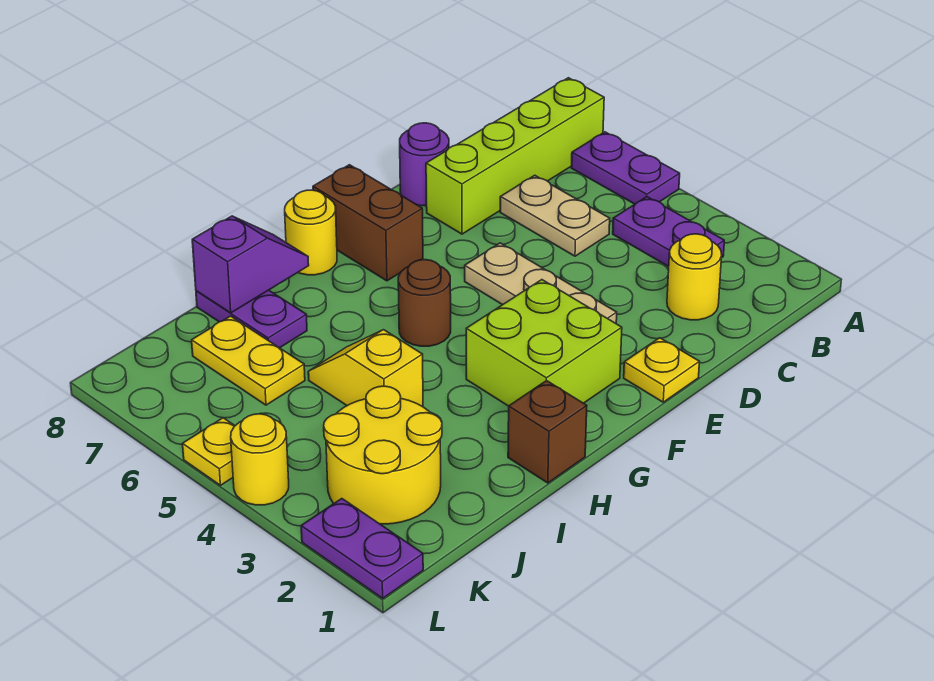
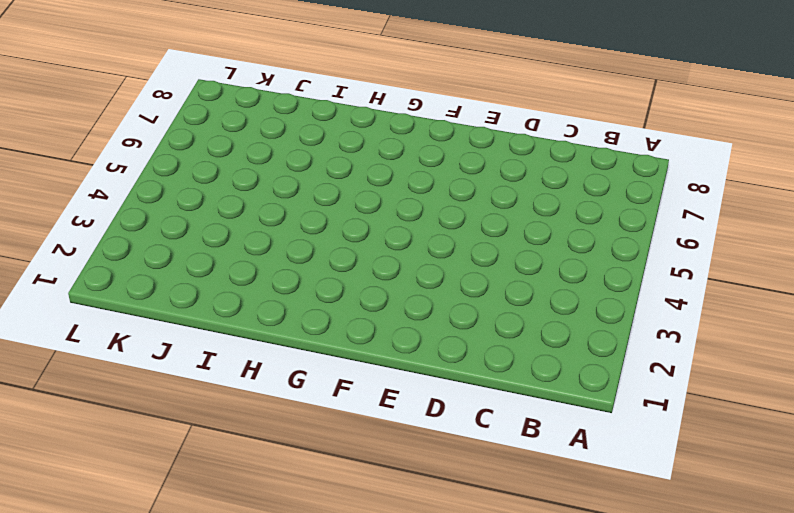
none -> purple plate A5:A6 level 1
none -> lime brick A7:D7 level 1
none -> purple plate B3:B4 level 1

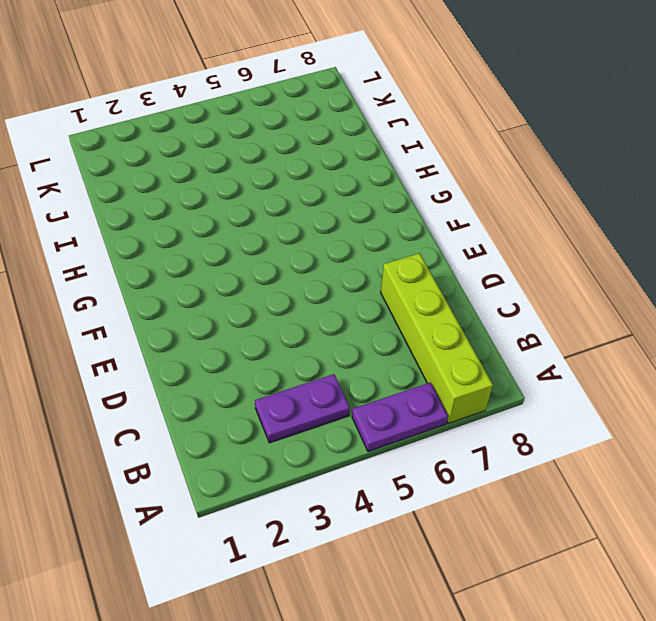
none -> yellow round brick C2 level 1
none -> tan plate C5:C6 level 1
none -> purple round brick D8 level 1

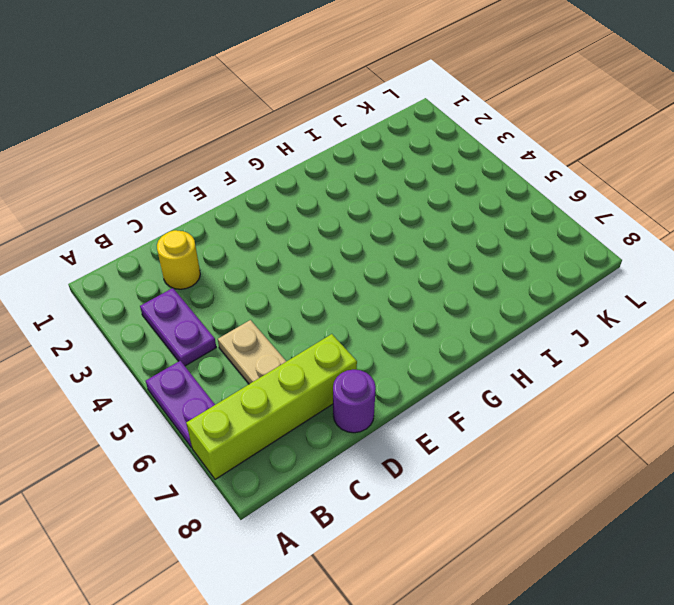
none -> yellow plate E1 level 1
none -> tan plate E3:E5 level 1
none -> lime brick F2:G3 level 1

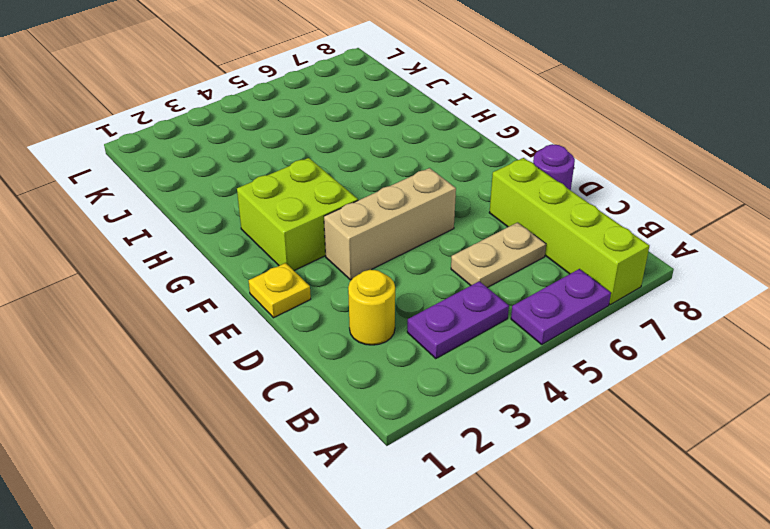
tan brick E3:E5 level 1 -> tan plate E3:E5 level 1
none -> brown brick F7:F8 level 1
none -> brown round brick G5 level 1
none -> yellow round brick G8 level 1

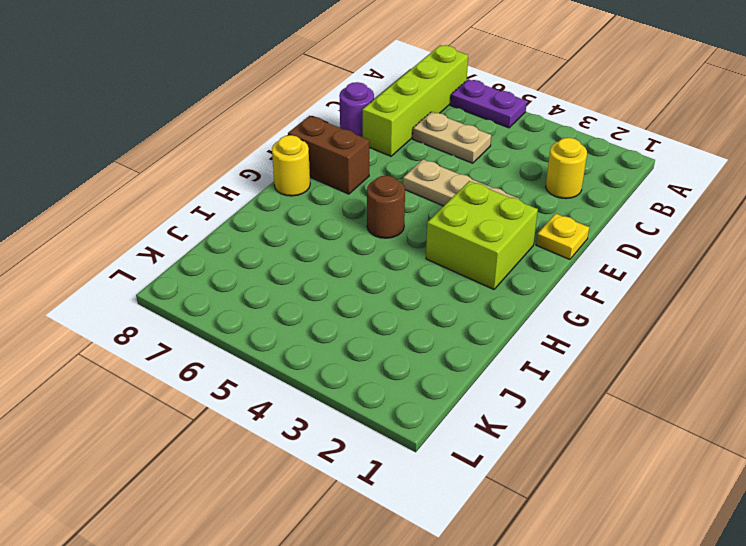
none -> purple plate B3:B4 level 1
none -> brown brick H1 level 1
none -> yellow slope I4:I5 level 1 top 4

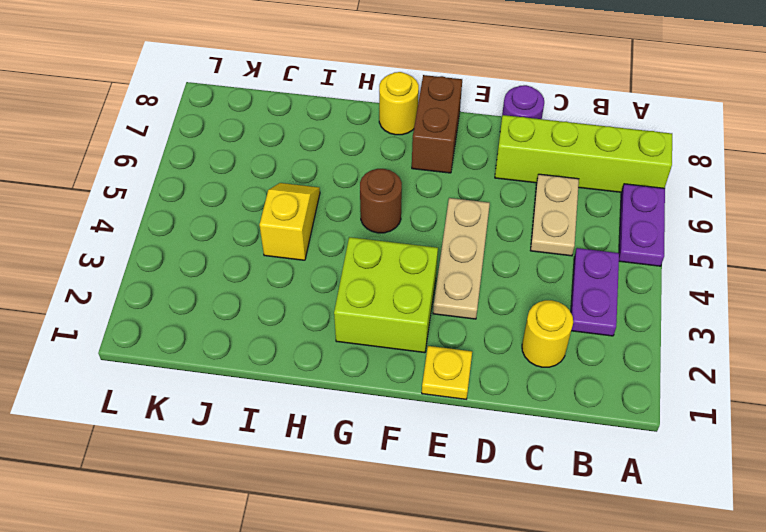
none -> brown brick H1 level 1
none -> purple plate I7:I8 level 1
none -> yellow round brick J2:K3 level 1

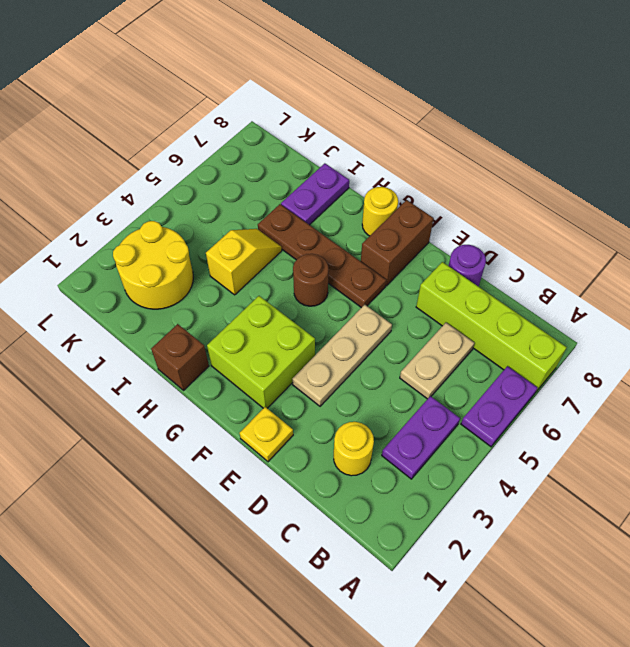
brown plate F6:I6 level 1 -> none
none -> yellow plate J6:J7 level 1
none -> purple plate L1:L2 level 1
none -> yellow round brick L4 level 1

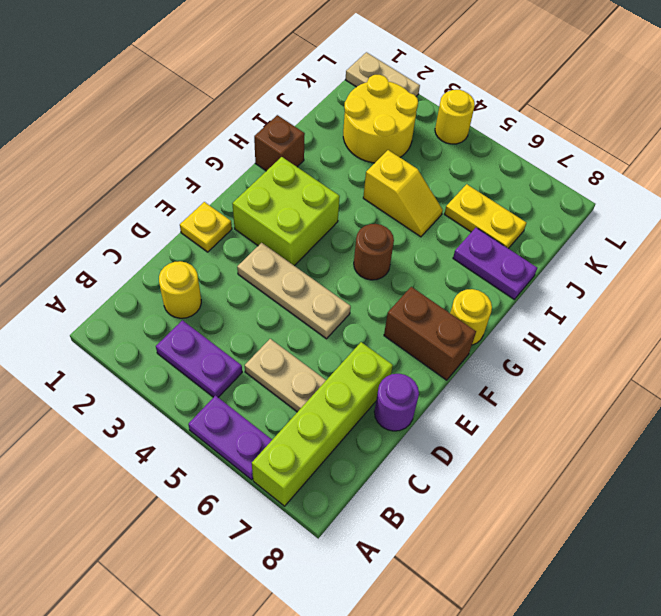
tan plate L1:L2 level 1 -> purple plate L1:L2 level 1
none -> yellow plate L5 level 1
none -> purple slope H8:I8 level 2 top I

